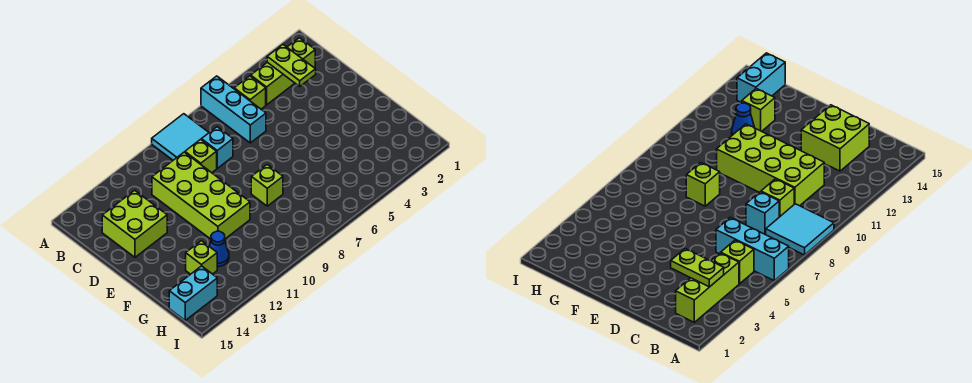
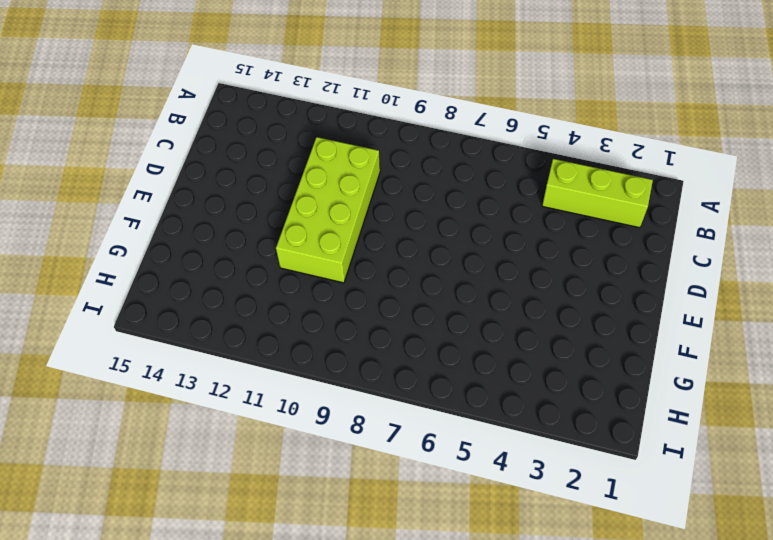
none -> cyan brick A6:C6 level 1
none -> cyan tile A8:B9 level 1
none -> lime brick B5 level 1

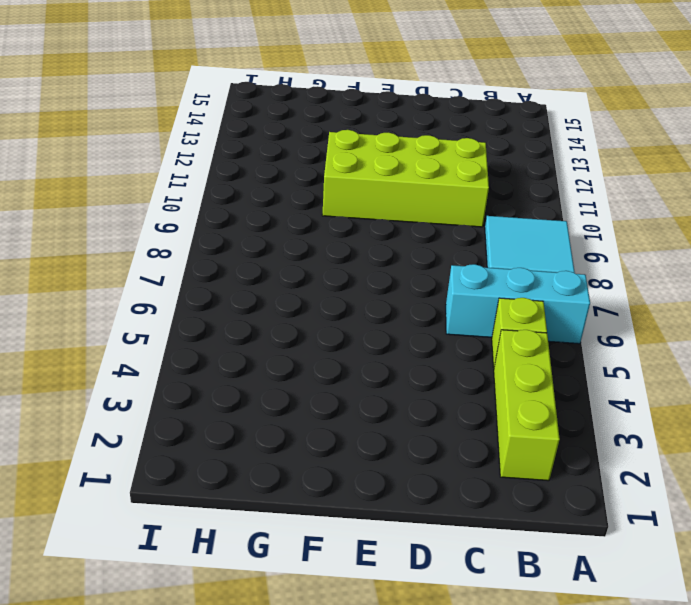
none -> cyan brick C8 level 1
none -> lime brick C9 level 1
none -> lime brick C13:D14 level 1

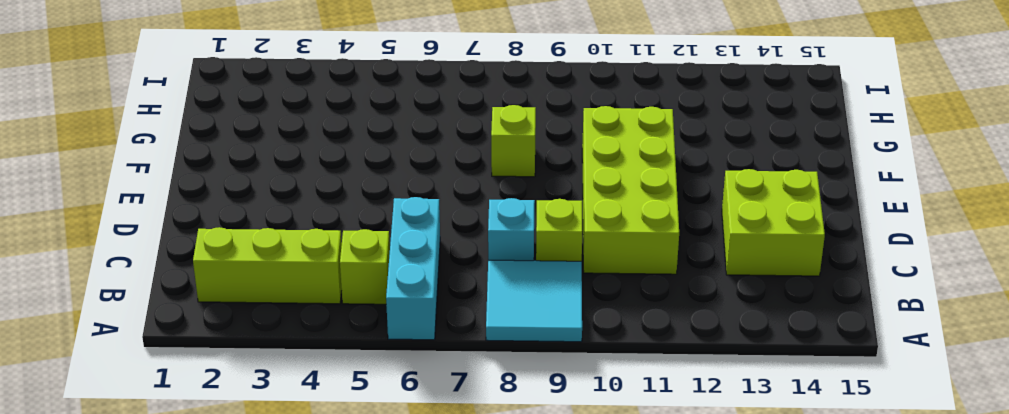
none -> blue cone G12 level 1
none -> lime brick G13 level 1
none -> cyan brick H14:H15 level 1

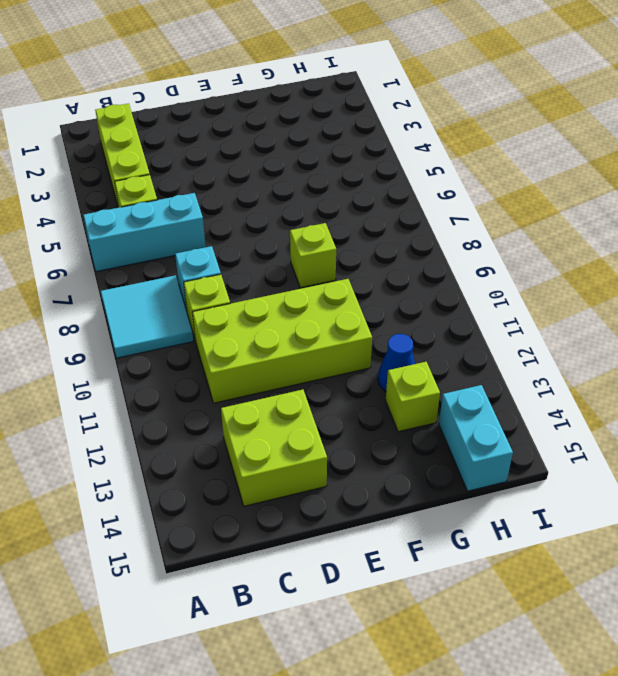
none -> lime plate B3:C3 level 2

